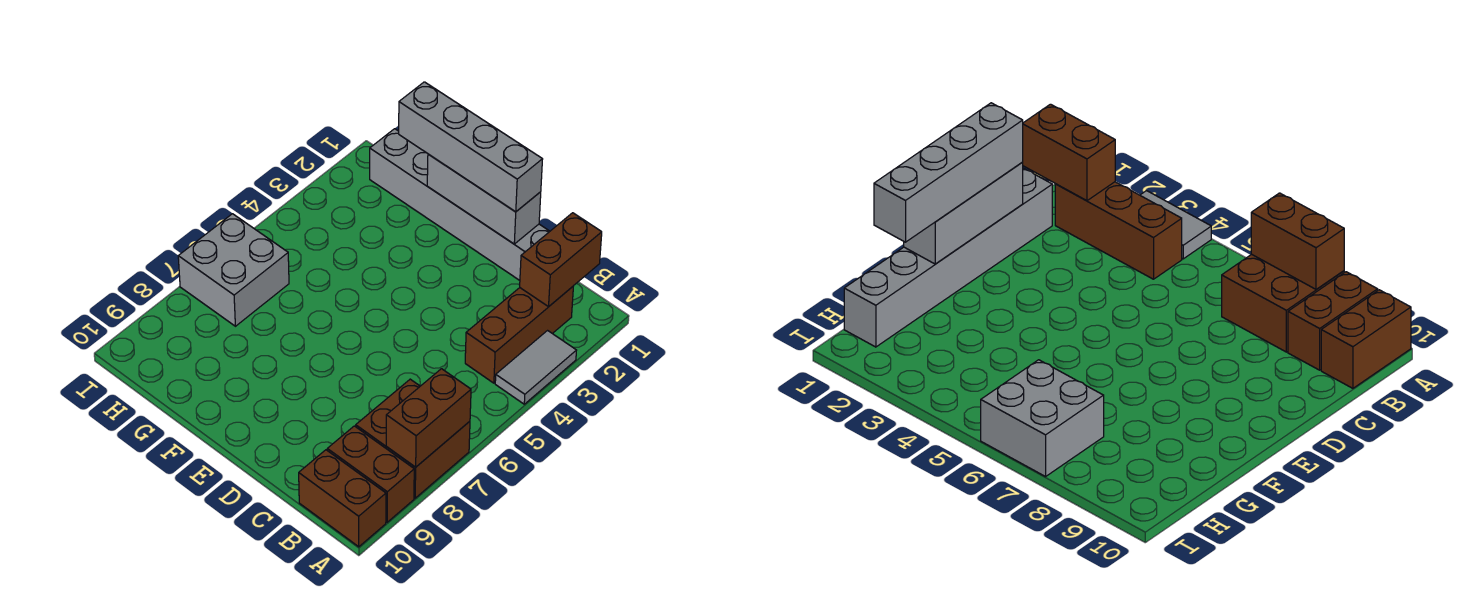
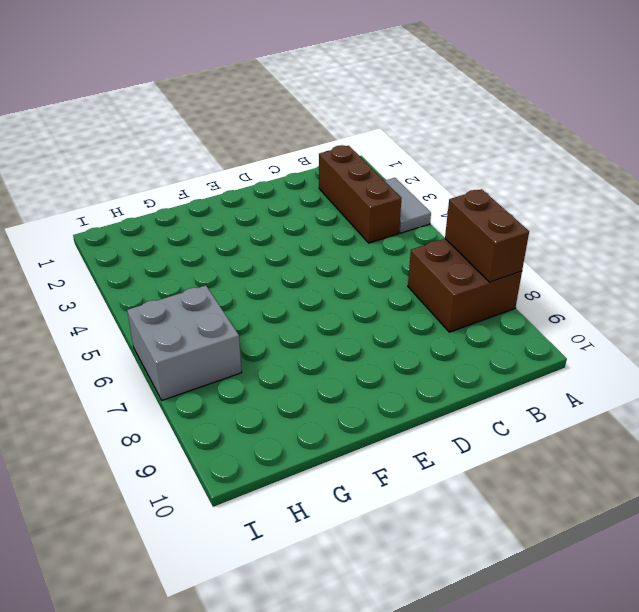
none -> brown brick A9:B9 level 1
none -> brown brick A10:B10 level 1

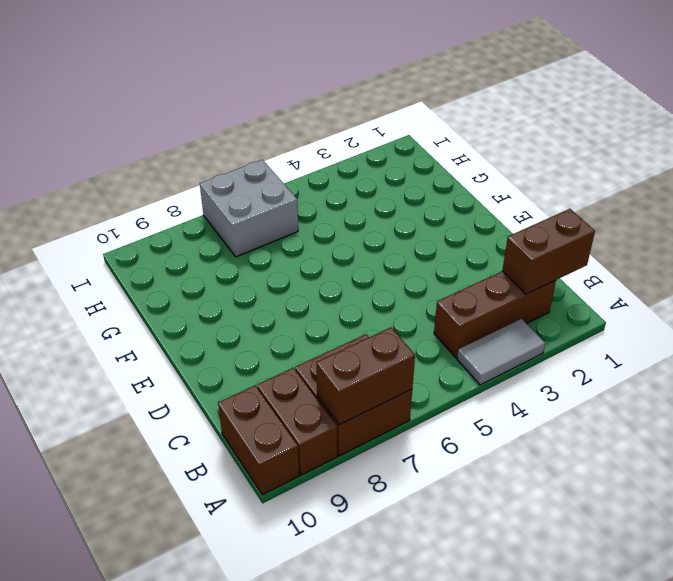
none -> grey brick C1:H1 level 1
none -> grey brick D1:F1 level 2

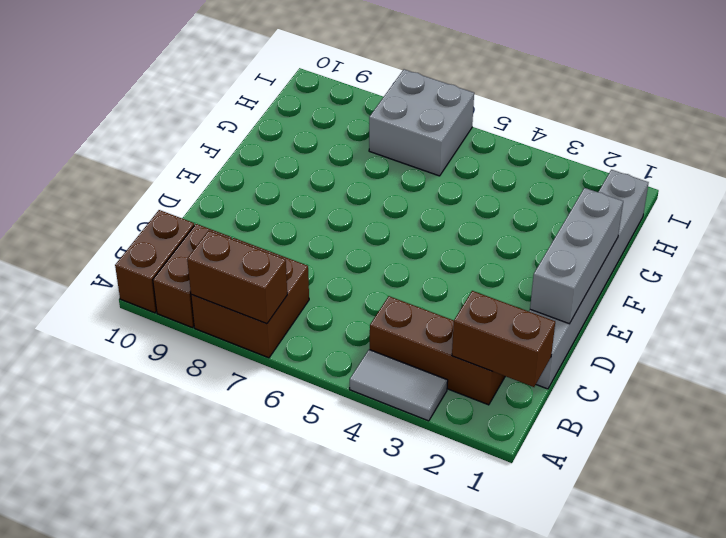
none -> grey brick D1:G1 level 3

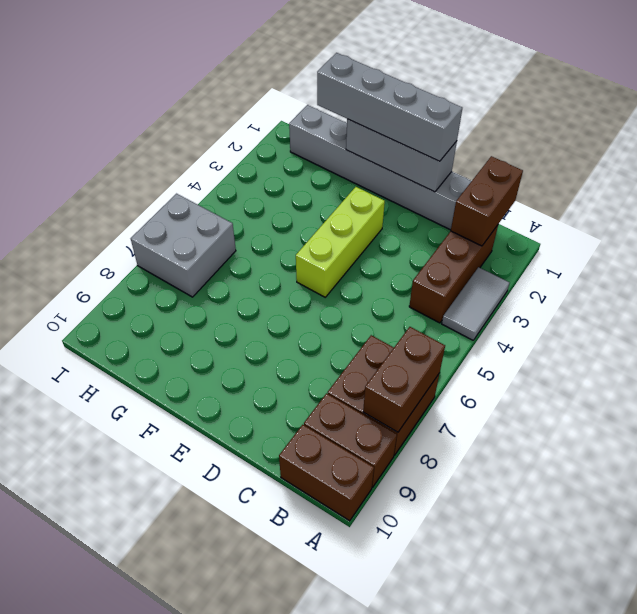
lime brick E3:E5 level 1 -> none

